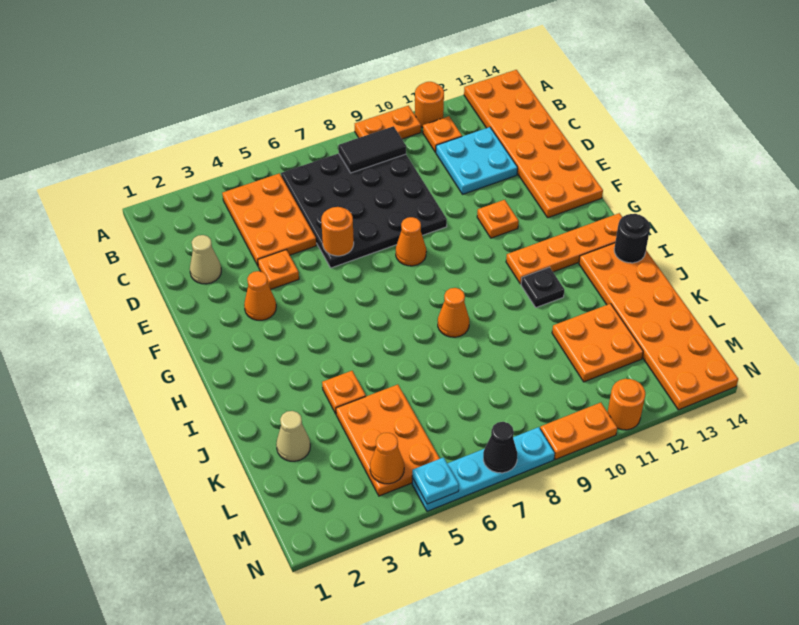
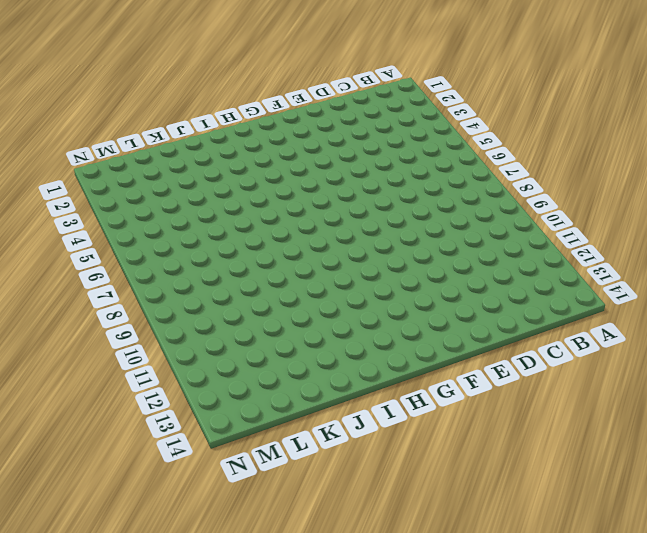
none -> orange plate A9:A10 level 1
none -> orange round brick A11 level 1
none -> orange plate A13:F14 level 1

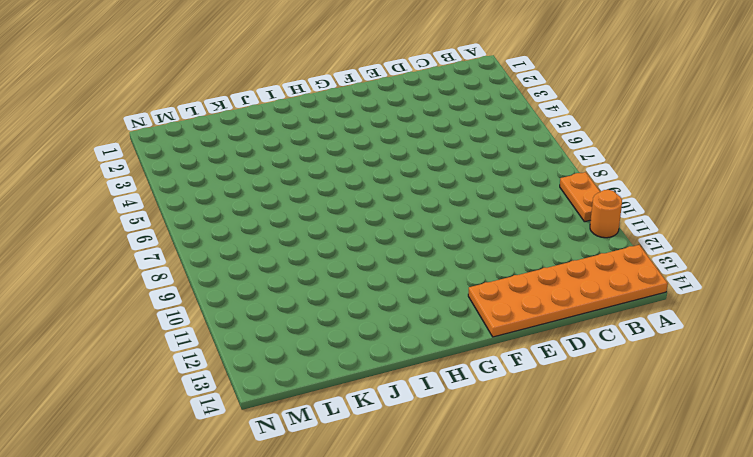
none -> orange plate B4:D5 level 1
none -> black plate B6:E9 level 1
none -> orange plate B11 level 1

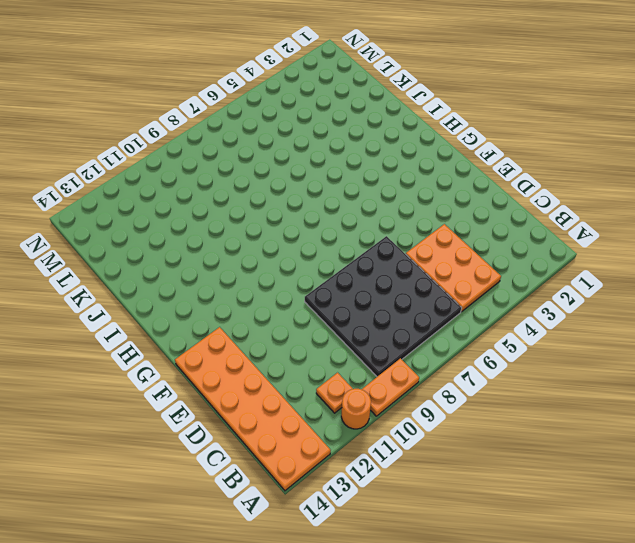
none -> cyan plate C11:D12 level 1
none -> tan cone D2 level 1
none -> orange plate E4 level 1

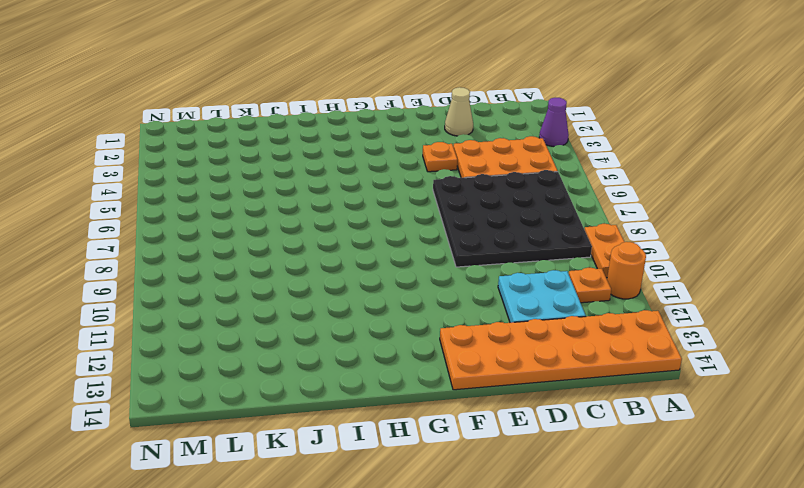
purple cone A3 level 1 -> none
none -> orange cone F3 level 1
none -> orange cone F8 level 1
none -> orange plate F11 level 1

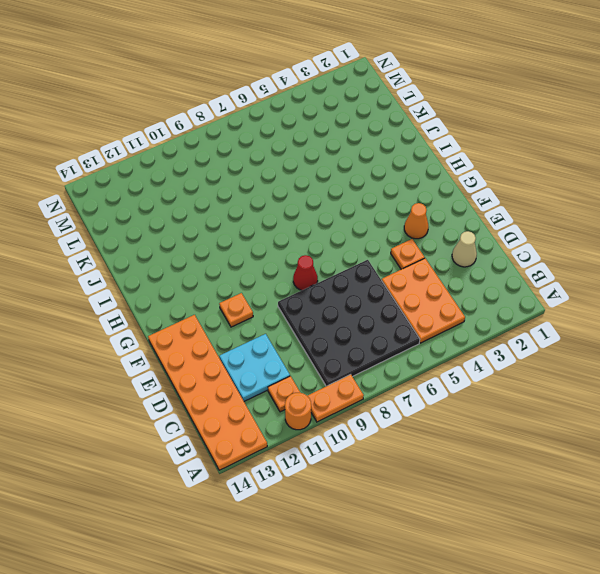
red cone F8 level 1 -> orange cone F8 level 1
none -> orange plate H11:H14 level 1
none -> orange cone I8 level 1
none -> black plate I11 level 1

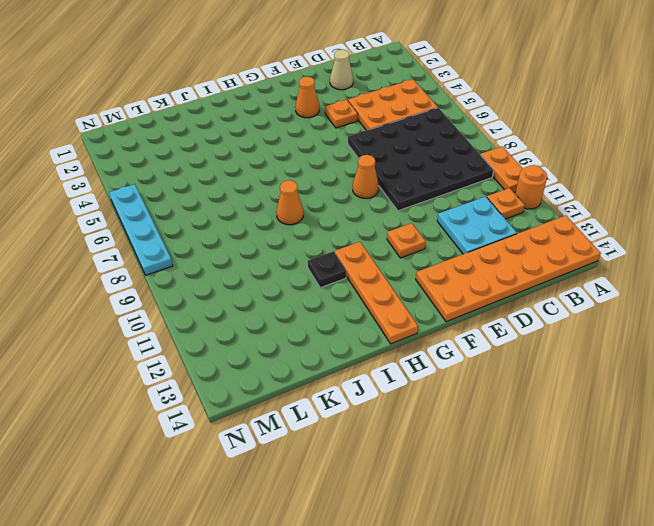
none -> orange plate I13:N14 level 1
none -> orange plate J4 level 1
none -> tan cone K2 level 1

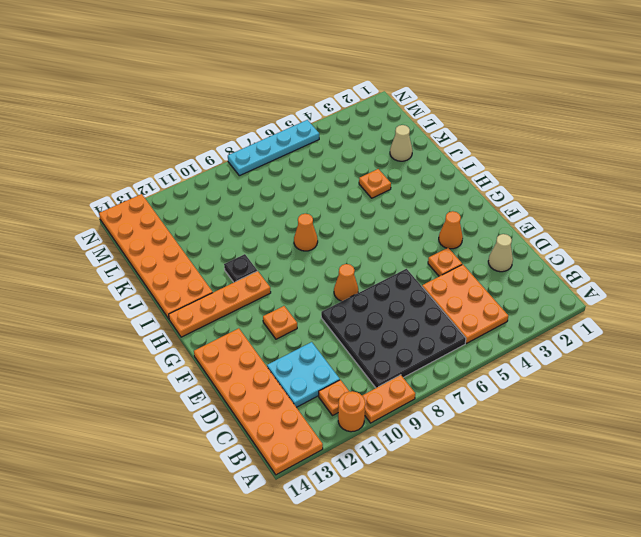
none -> orange plate K4:M5 level 1
none -> orange plate K11:L12 level 1
none -> orange plate N9:N10 level 1

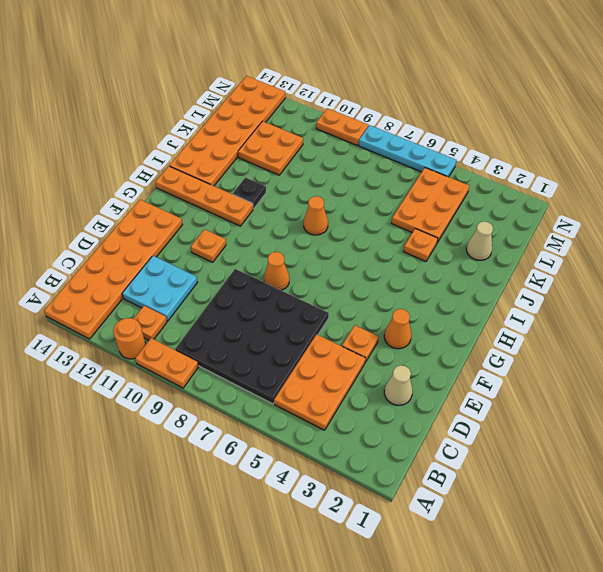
none -> orange round brick N11 level 1
none -> black tile B8:B9 level 2
none -> orange round brick E6 level 2

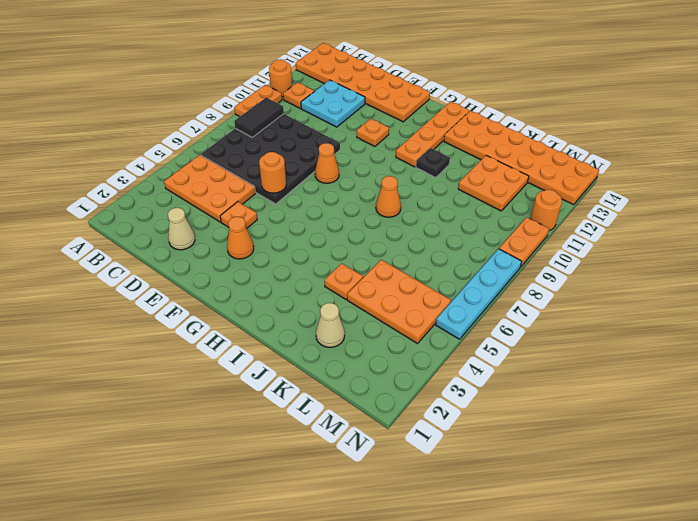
none -> black round brick I14 level 2
none -> orange cone M4 level 2
none -> cyan plate N5 level 2

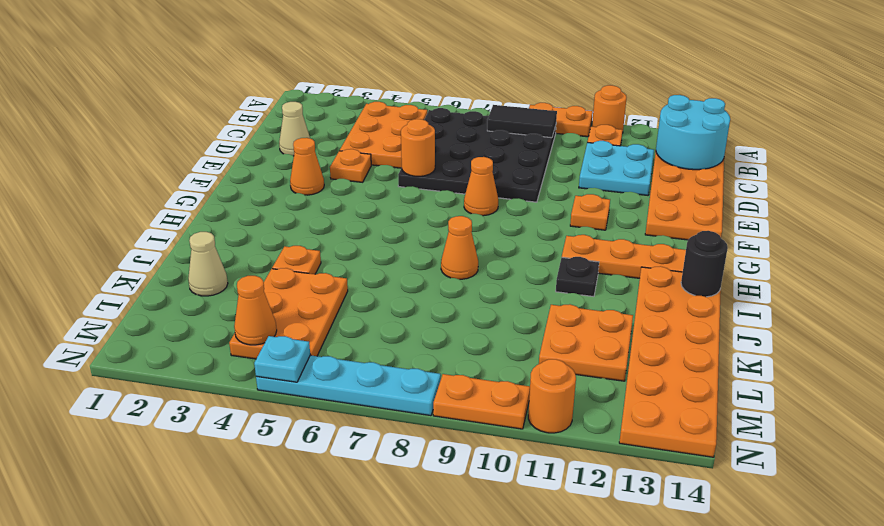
cyan round brick B13:C14 level 2 -> none
none -> black cone N7 level 2

